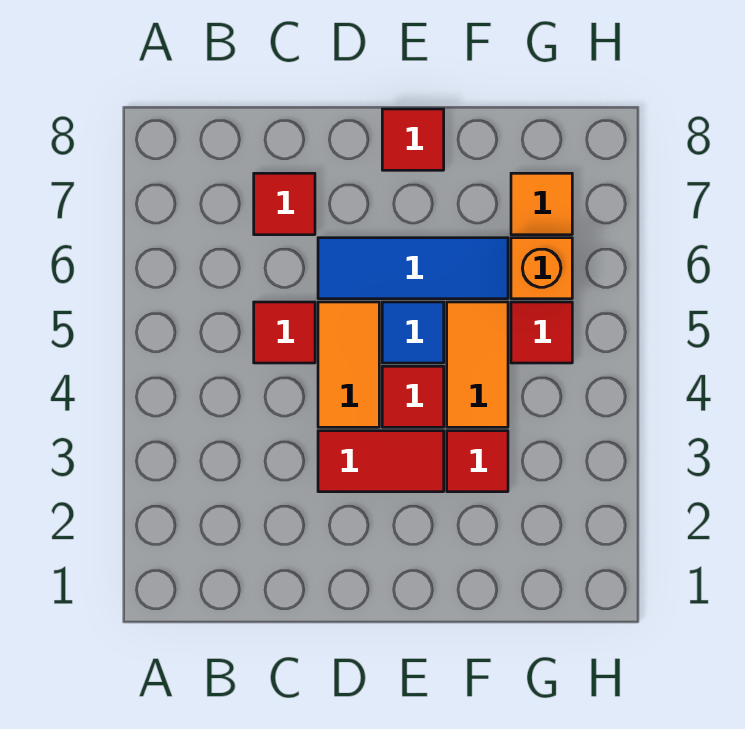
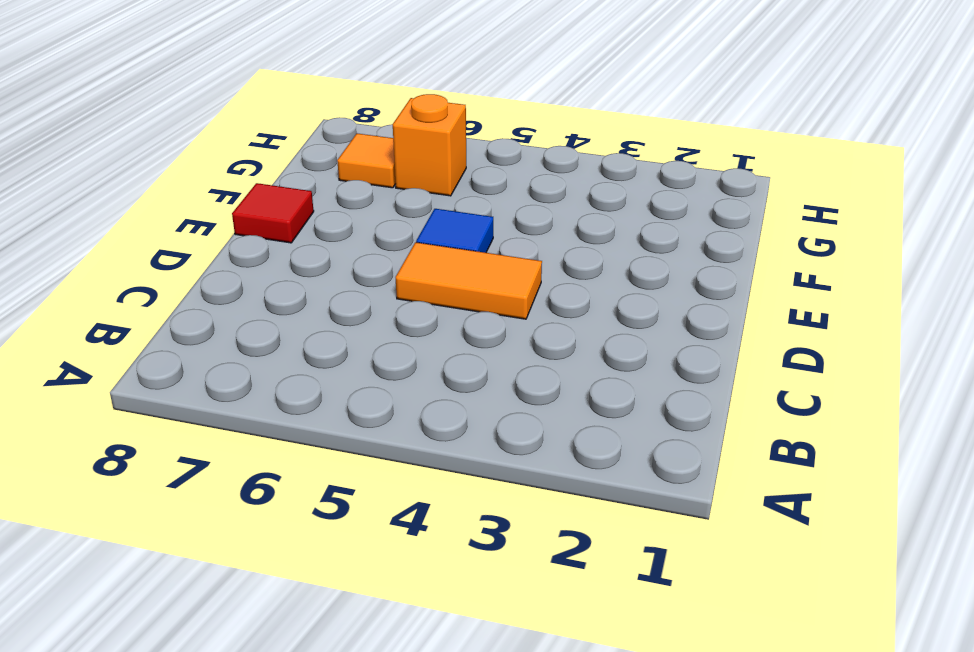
none -> red tile C5 level 1
none -> red tile C7 level 1
none -> red tile D3:E3 level 1

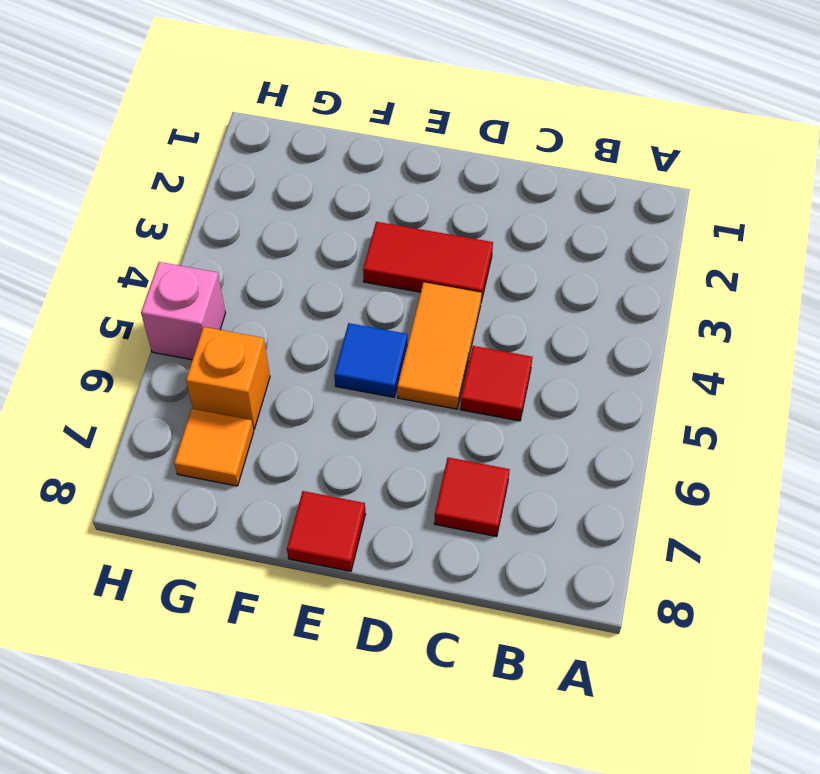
pink brick H5 level 1 -> none
none -> blue tile D6:F6 level 1
none -> red tile E4 level 1
none -> red tile F3 level 1

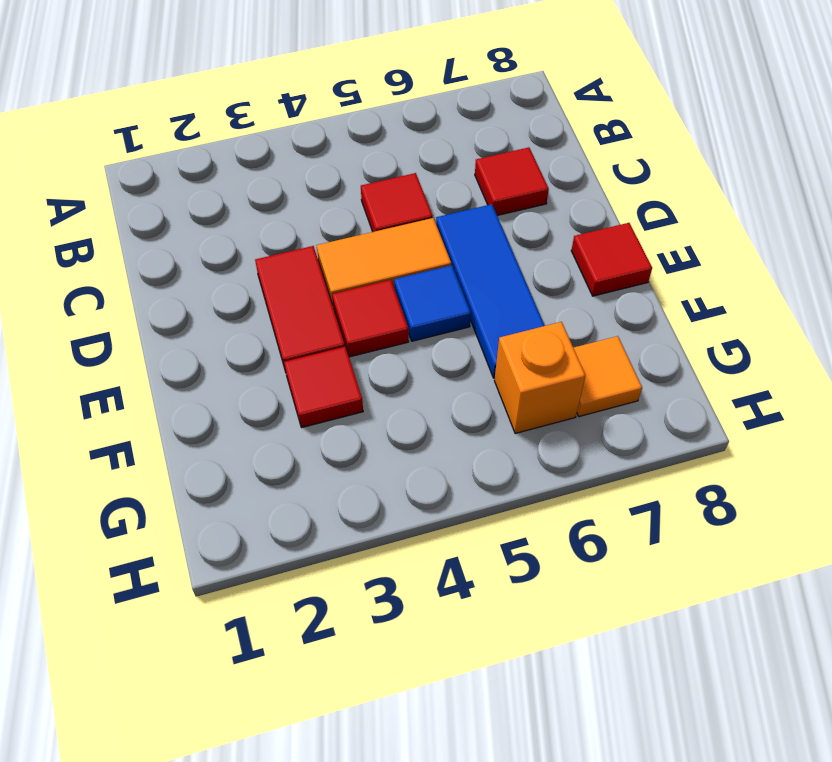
none -> orange tile F4:F5 level 1
none -> red tile G5 level 1

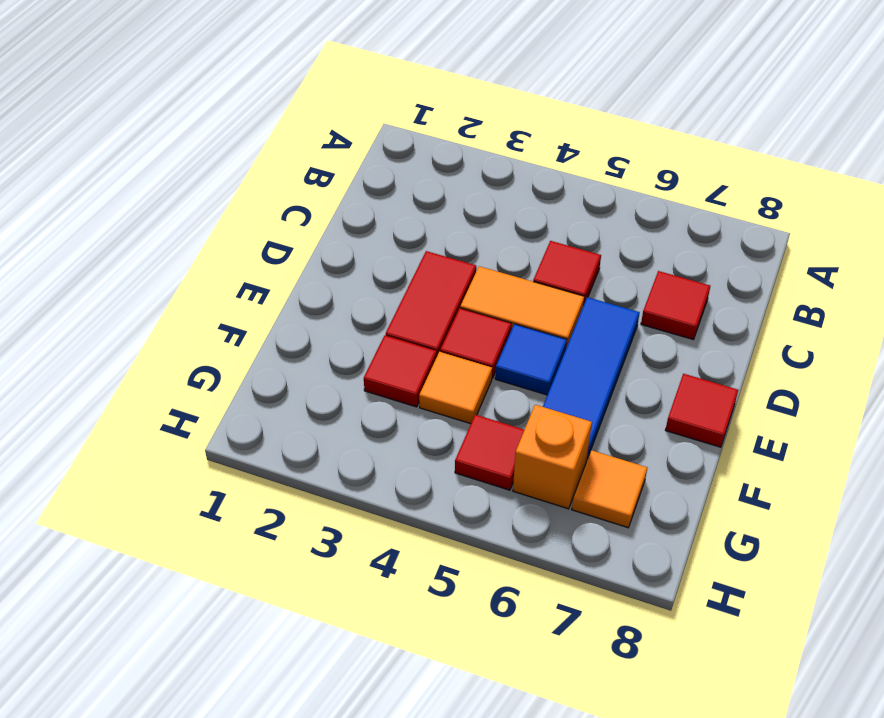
orange tile F4 level 1 -> orange tile F4:F5 level 1

